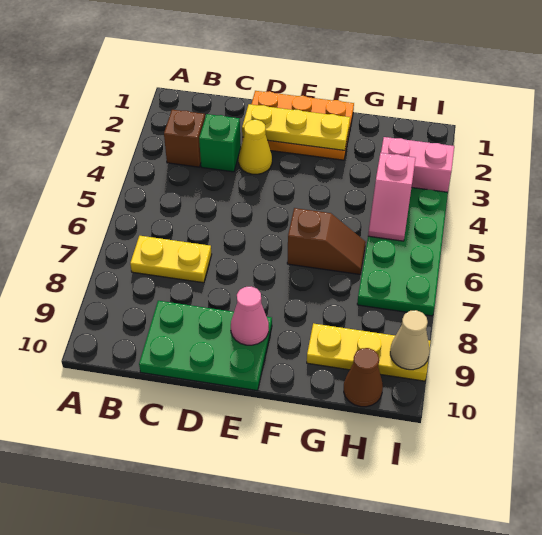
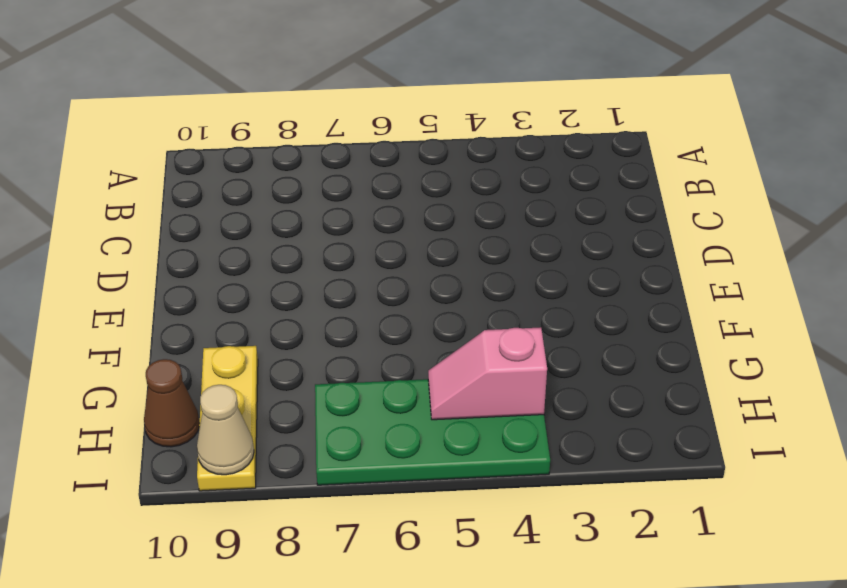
none -> brown brick B3 level 1
none -> yellow plate B7:C7 level 1
none -> green brick C3 level 1

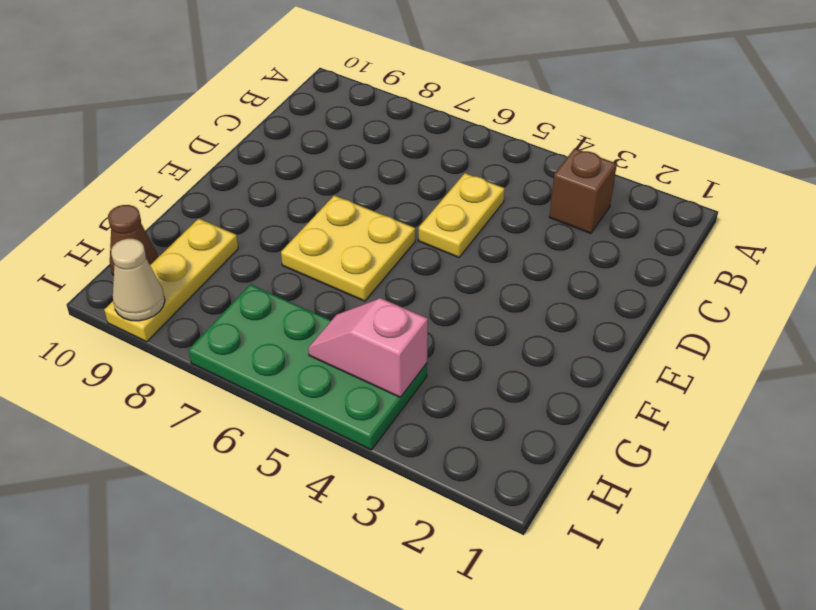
yellow plate C5:D5 level 1 -> yellow plate B7:C7 level 1
yellow plate E6:F7 level 1 -> brown slope F6:G6 level 1 top F
none -> green brick C3 level 1
none -> green plate C9:E10 level 1
none -> orange plate D1:F2 level 1

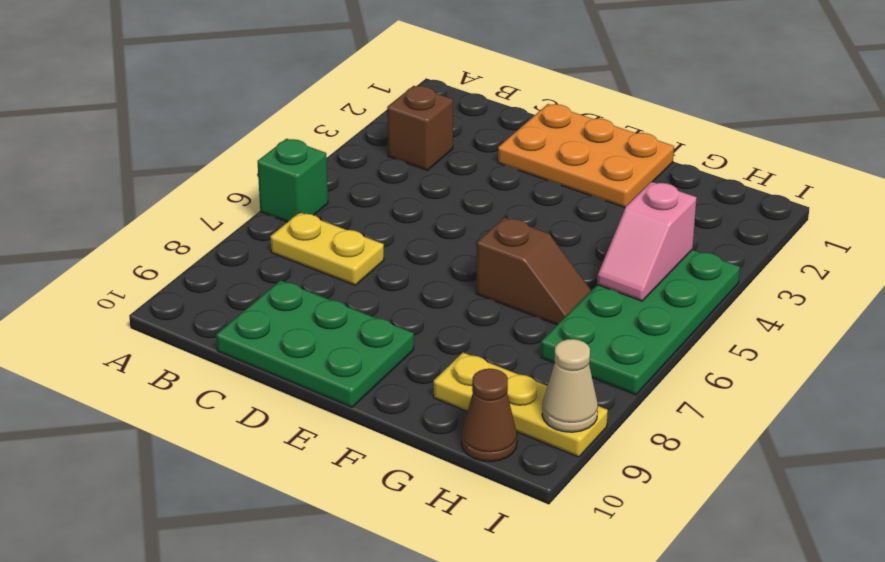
green brick A6 level 1 -> green brick C3 level 1
none -> yellow cone D3 level 1
none -> pink brick H3:I3 level 1
none -> yellow plate D2:F2 level 2

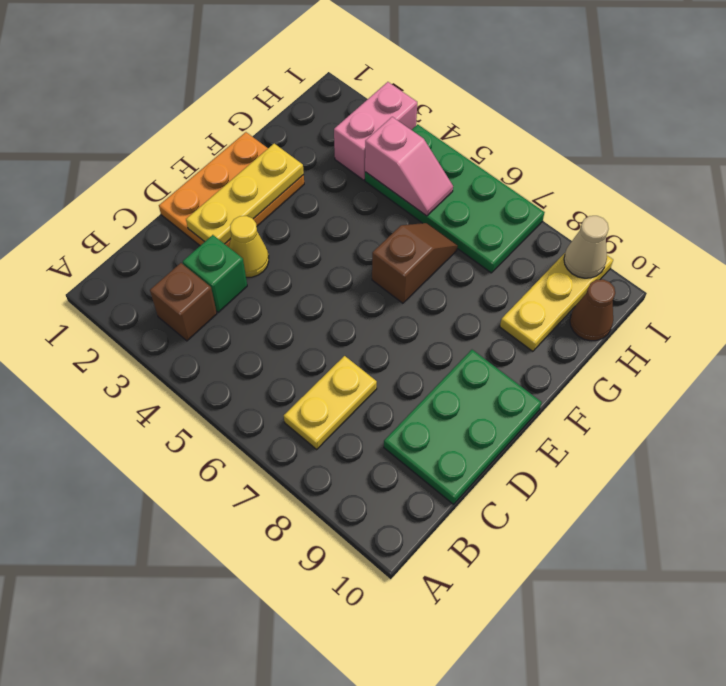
none -> pink cone E9 level 2

